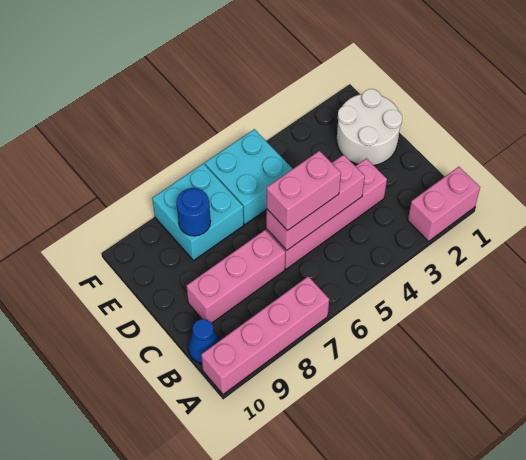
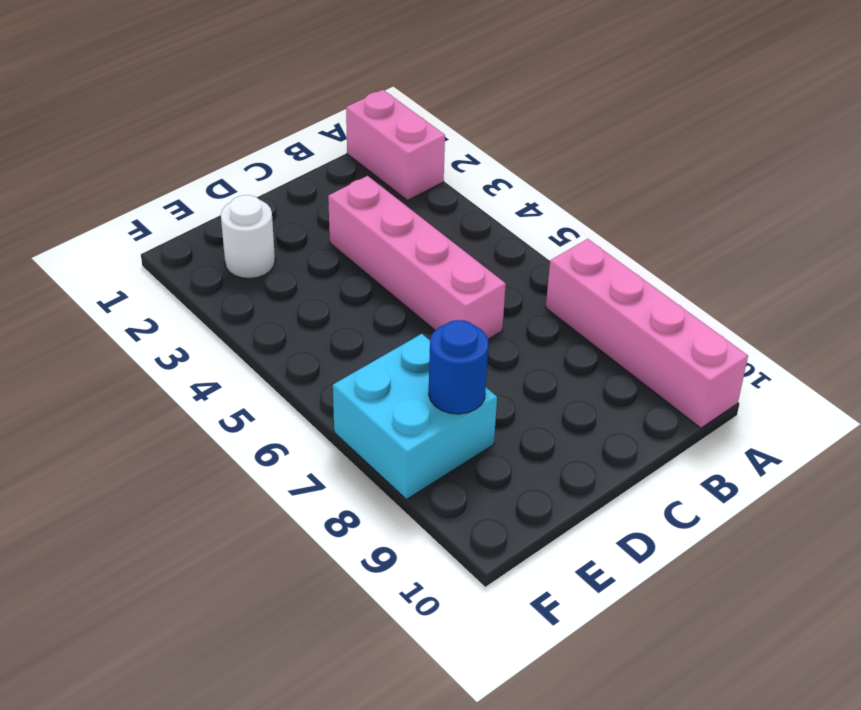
white round brick E2 level 1 -> white round brick D1:E2 level 1
none -> blue cone B10 level 1
none -> pink brick C7:C9 level 1

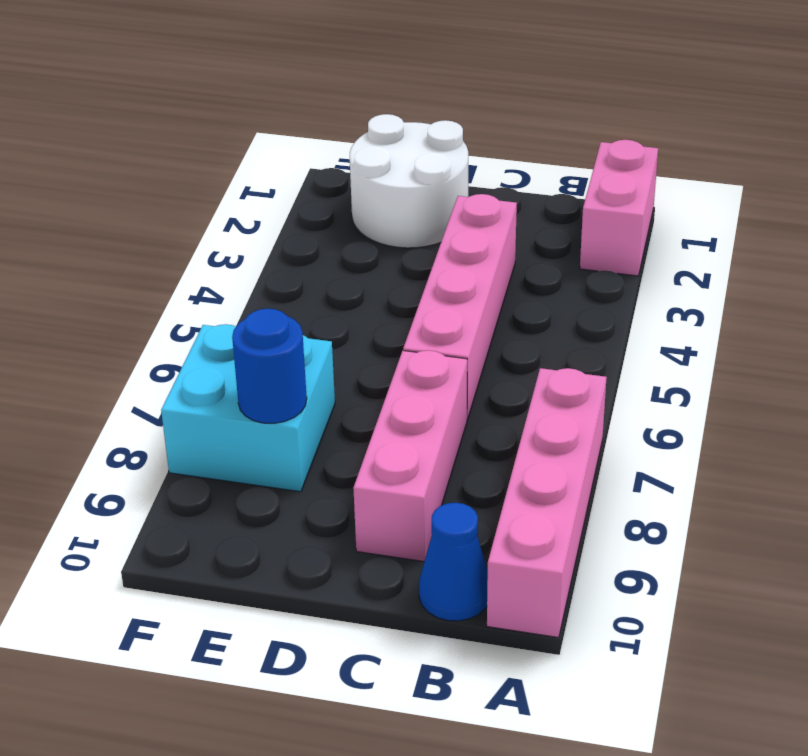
none -> cyan brick E5:F6 level 1
none -> pink brick C4:C6 level 2

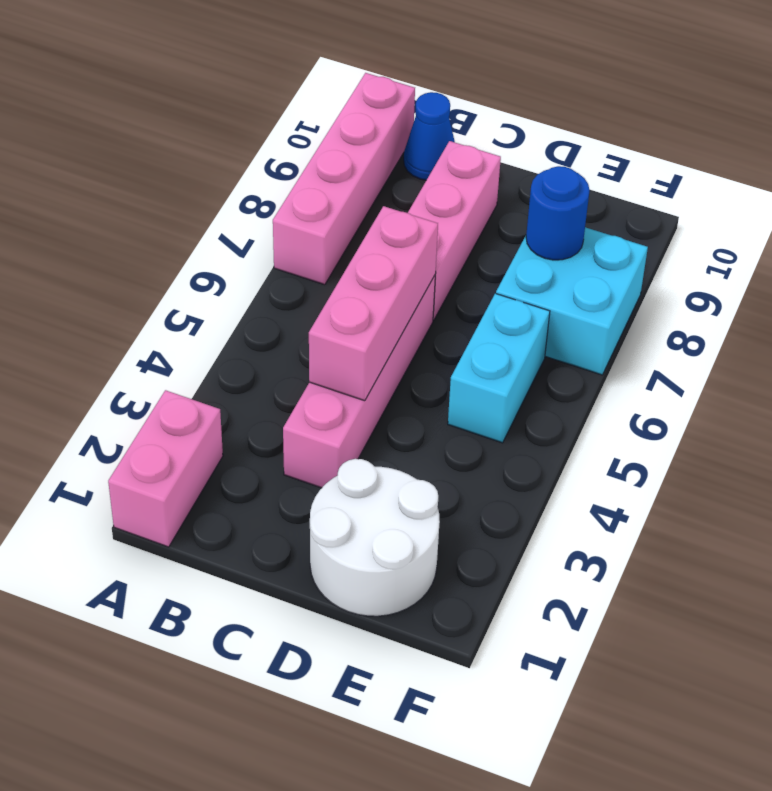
cyan brick E5:E6 level 1 -> cyan brick E5:F6 level 1
none -> pink brick C5:C6 level 3

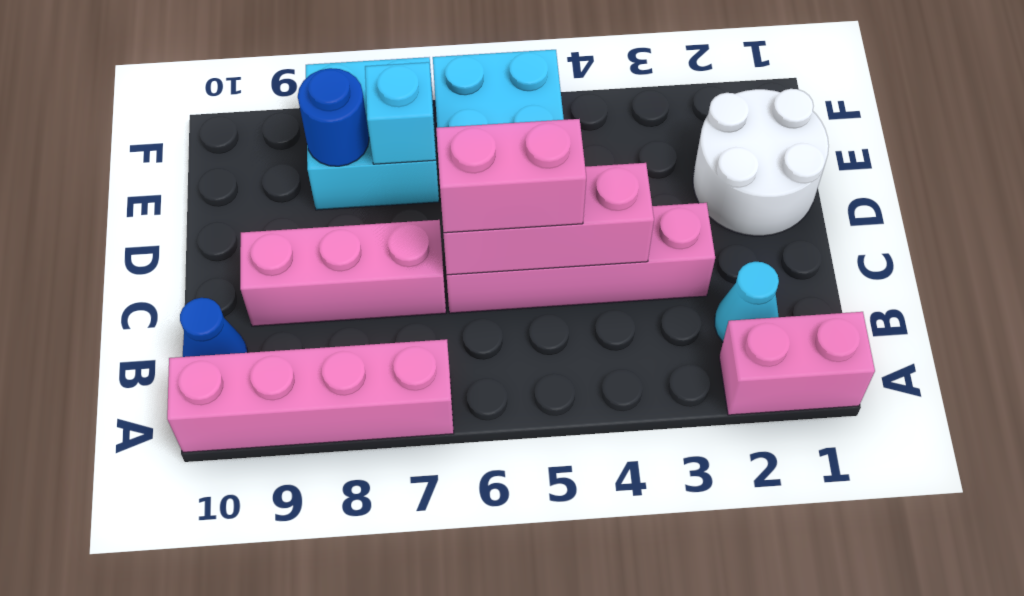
cyan cone B2 level 1 -> none
cyan brick E7 level 2 -> none

